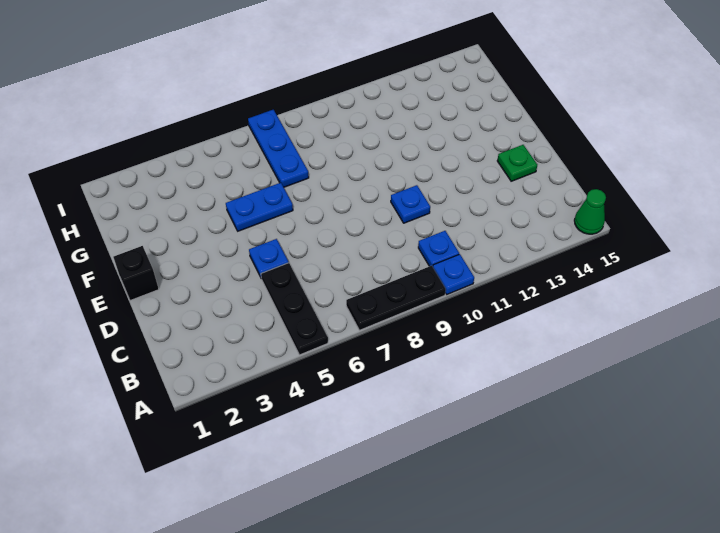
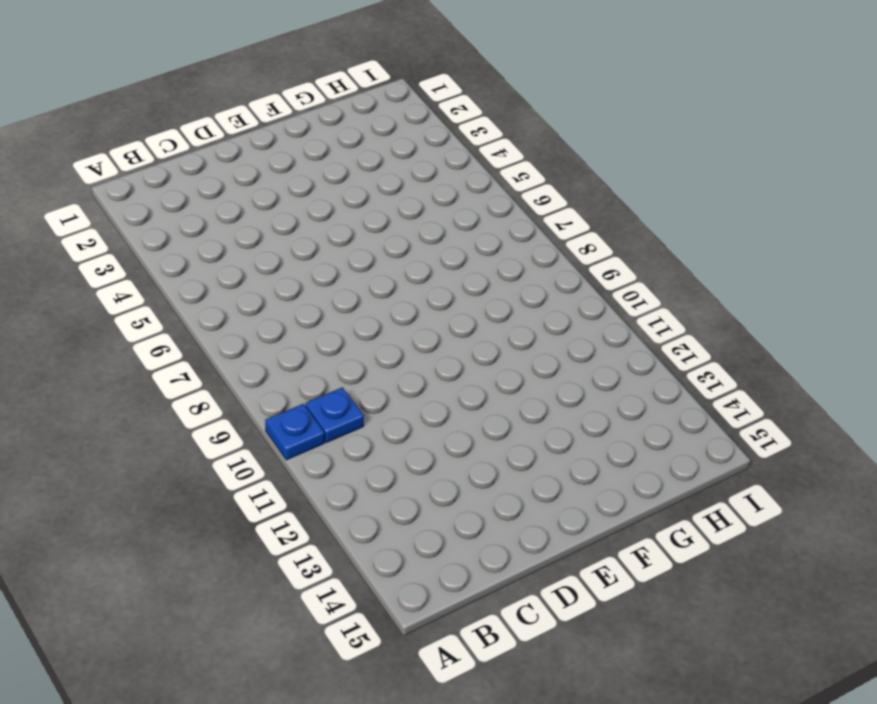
none -> black plate A5:C5 level 1
none -> black plate A7:A9 level 1

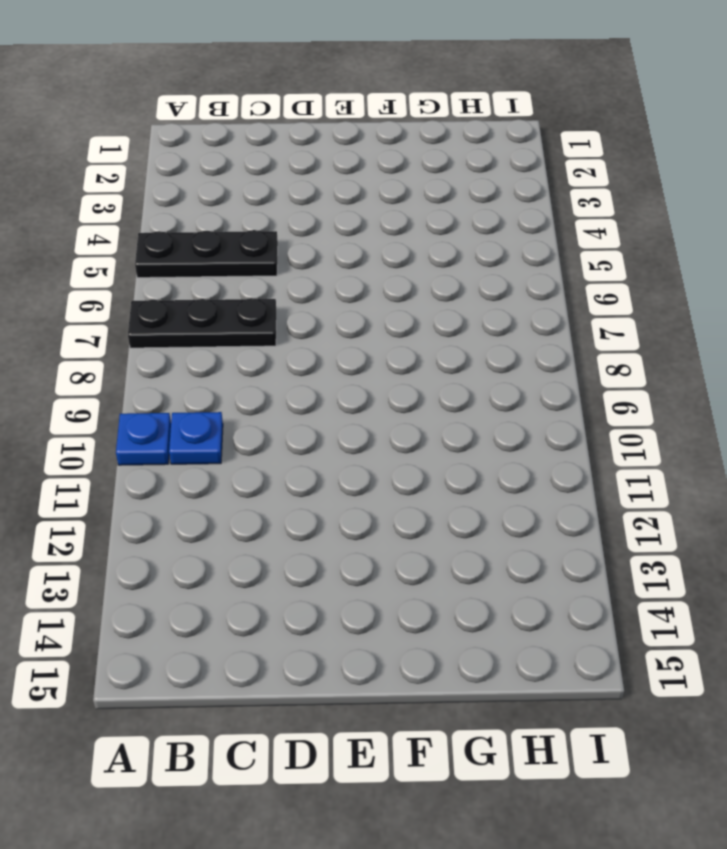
black plate A7:C7 level 1 -> black plate A7:A9 level 1
none -> green cone A15 level 1
none -> blue plate D5 level 1

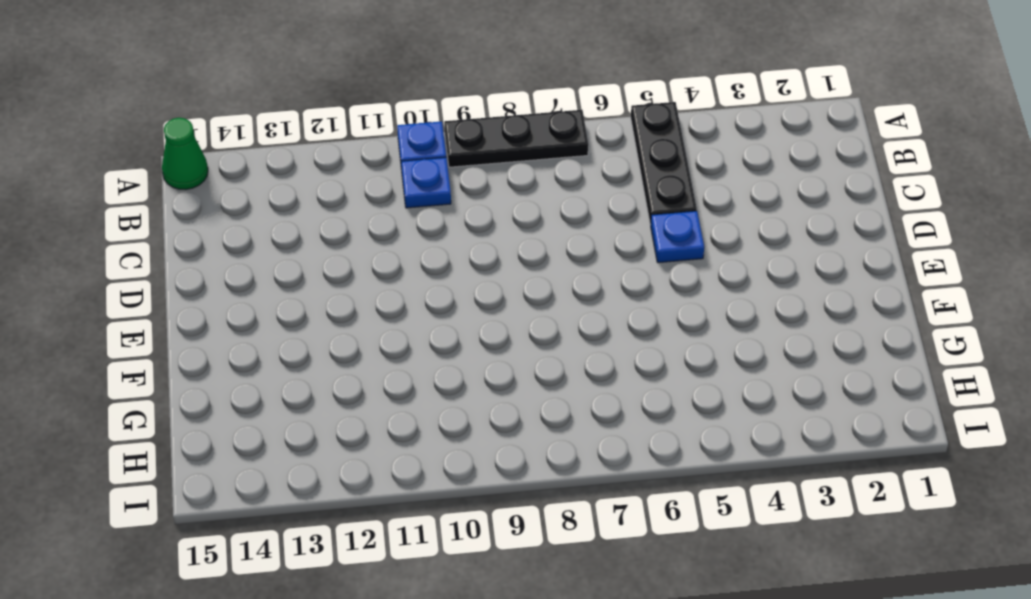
none -> blue plate D10 level 1
none -> green plate D14 level 1

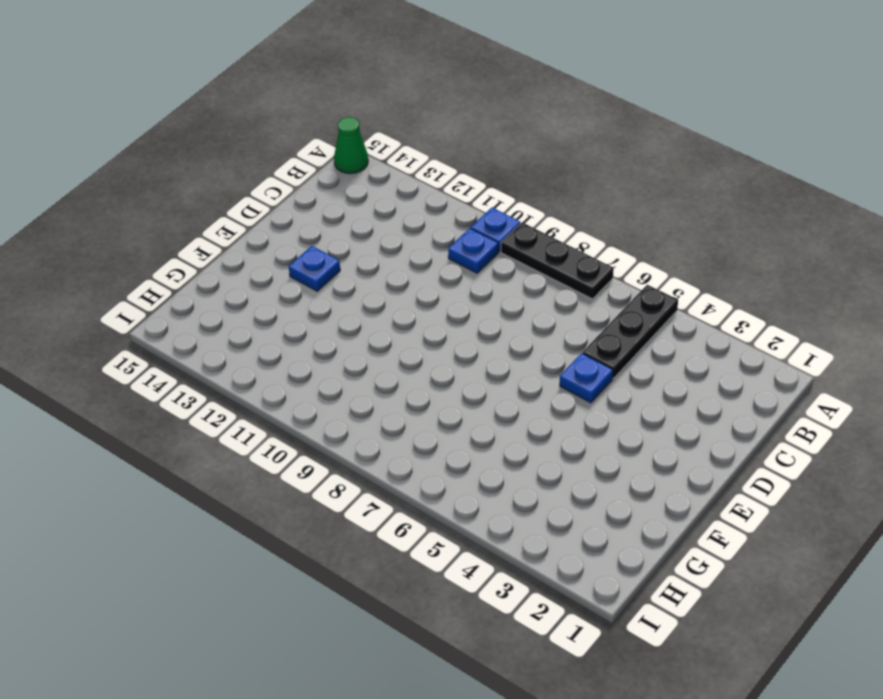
blue plate E13 level 1 -> blue plate D10 level 1
none -> green plate D14 level 1
none -> black brick E1 level 1

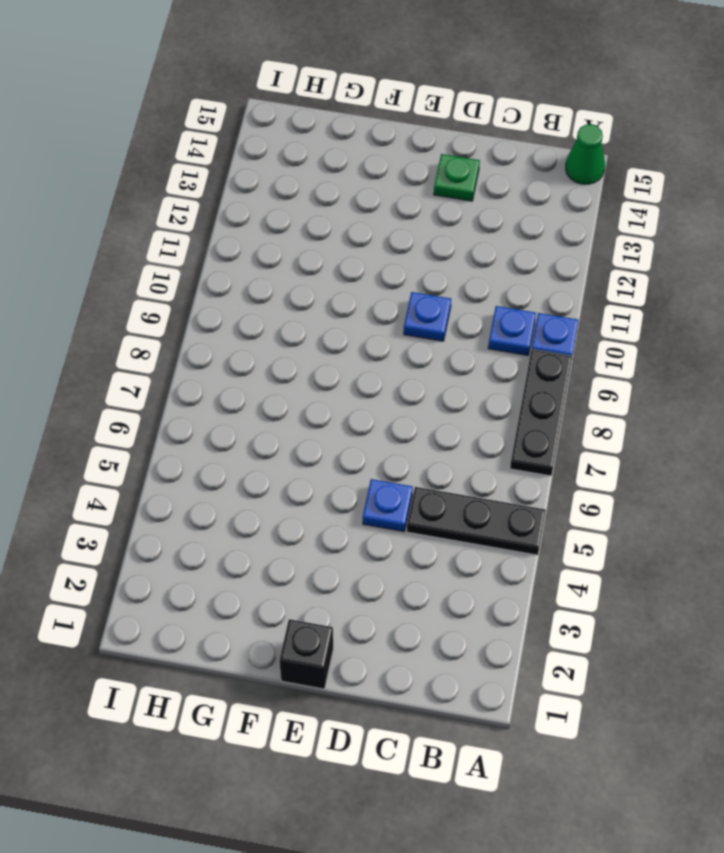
none -> blue plate F5:F6 level 1
none -> blue plate G7:I7 level 1

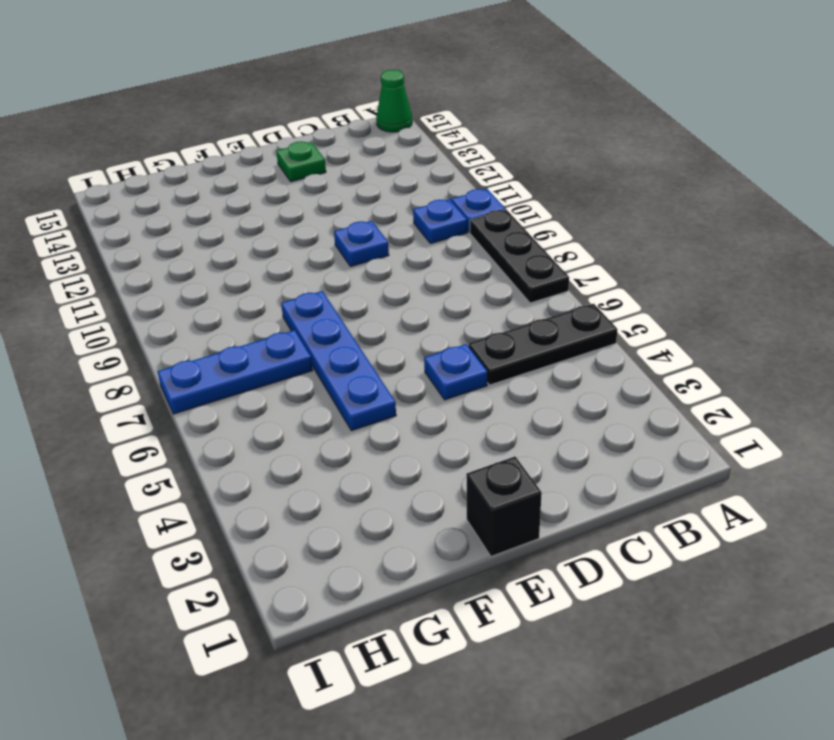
blue plate F5:F8 level 1 -> blue plate F5:F6 level 1

